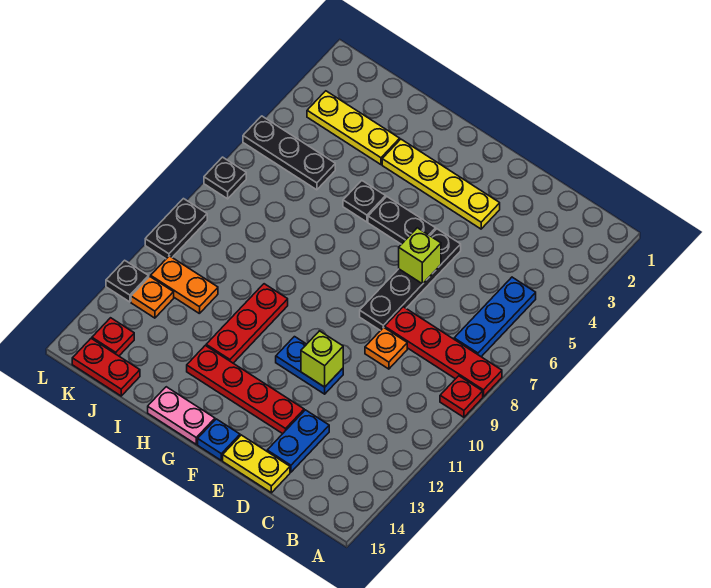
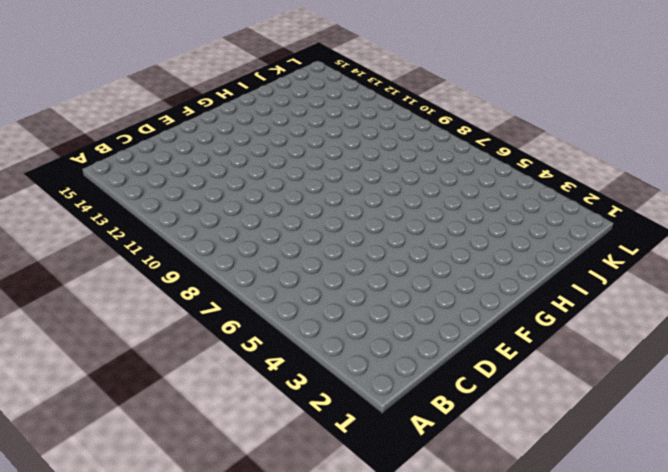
none -> red plate A8:D8 level 1
none -> red plate A9 level 1
none -> blue plate B5:B7 level 1

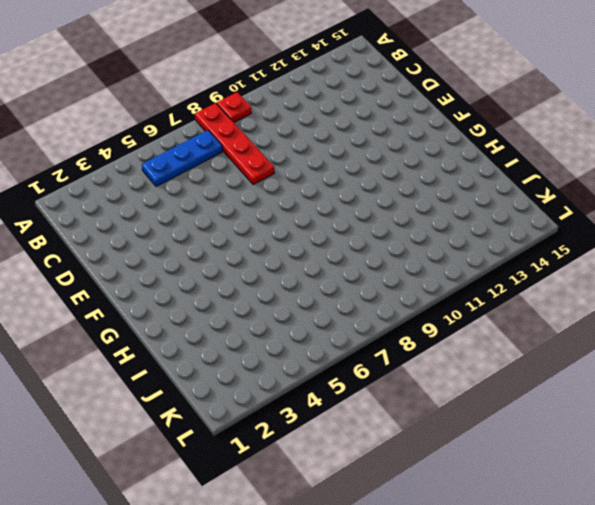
none -> orange plate D9 level 1
none -> blue plate D13:D14 level 1
none -> yellow plate D15:E15 level 1

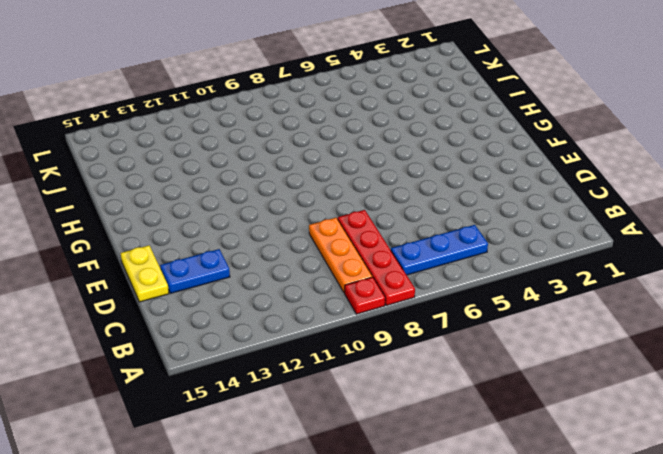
orange plate B9:D9 level 1 -> orange plate D9 level 1
none -> yellow plate E3:H3 level 1
none -> black plate E5:E8 level 1
none -> blue plate E11:F11 level 1

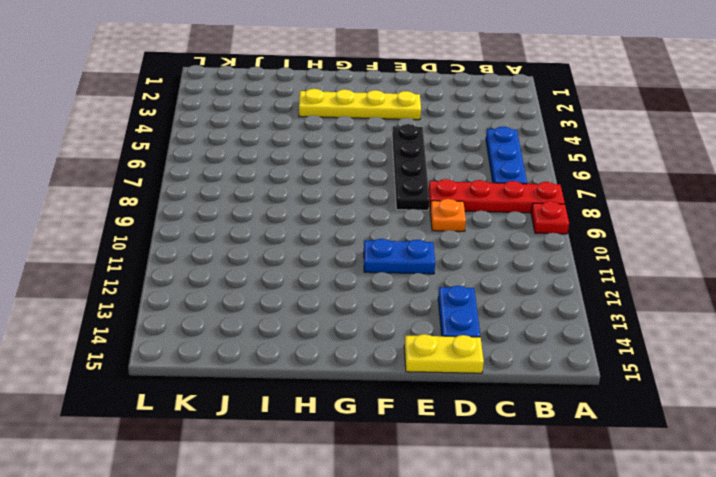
none -> red plate E13:H13 level 1
none -> black plate F5:G5 level 1
none -> blue plate F15 level 1

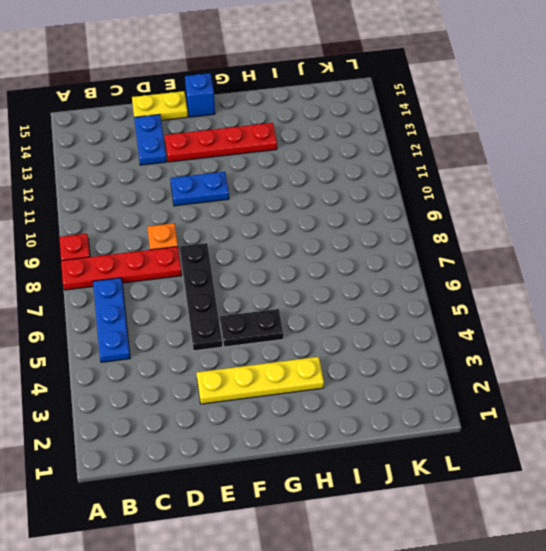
blue brick F15 level 1 -> blue plate F15 level 1
none -> pink plate G15:H15 level 1
none -> black plate H5 level 1
none -> red plate H10:H12 level 1

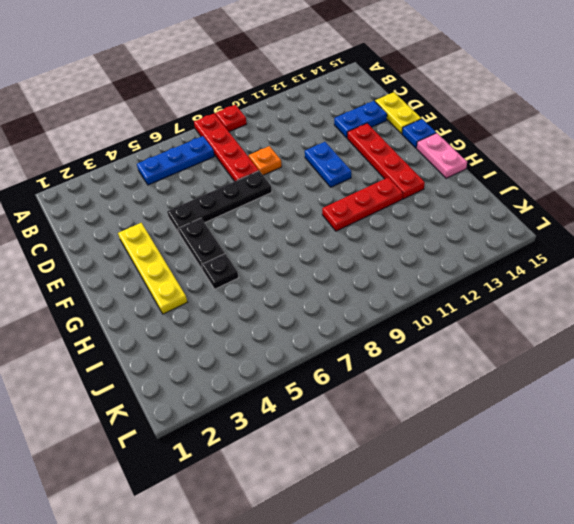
none -> yellow plate I3:K3 level 1
none -> black plate J5:L5 level 1
none -> orange plate J11:K11 level 1

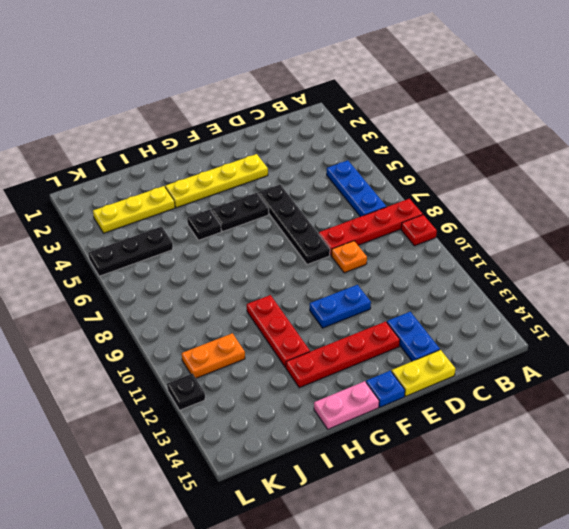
none -> red plate J15:K15 level 1
none -> orange plate K12 level 1
none -> red plate K14 level 1

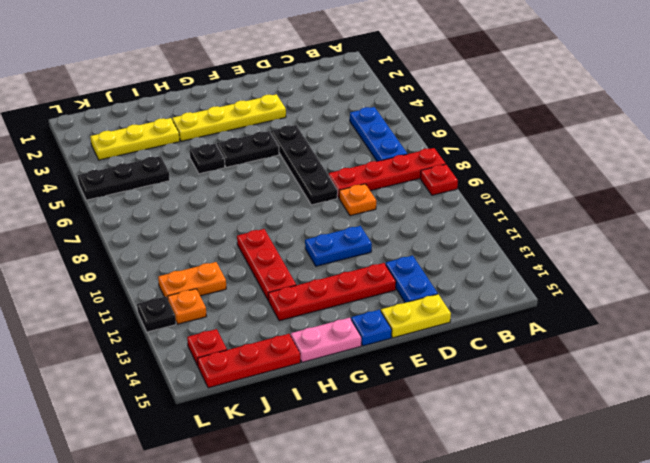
red plate I15:K15 level 1 -> red plate J15:K15 level 1
none -> black plate L7 level 1
none -> black plate L9:L10 level 1
none -> lime brick E6 level 2

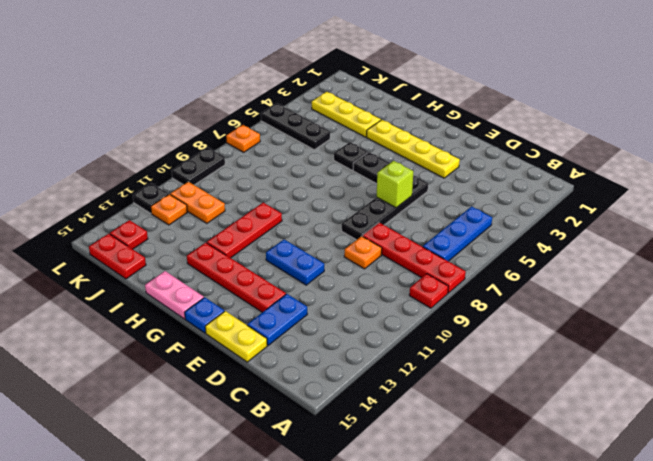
orange plate L7 level 1 -> black plate L7 level 1
none -> lime brick E11 level 2

